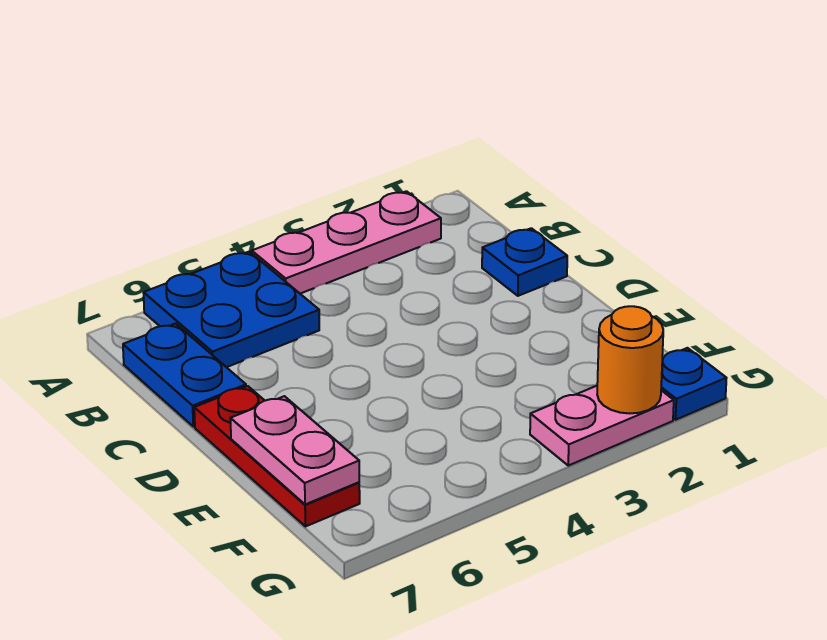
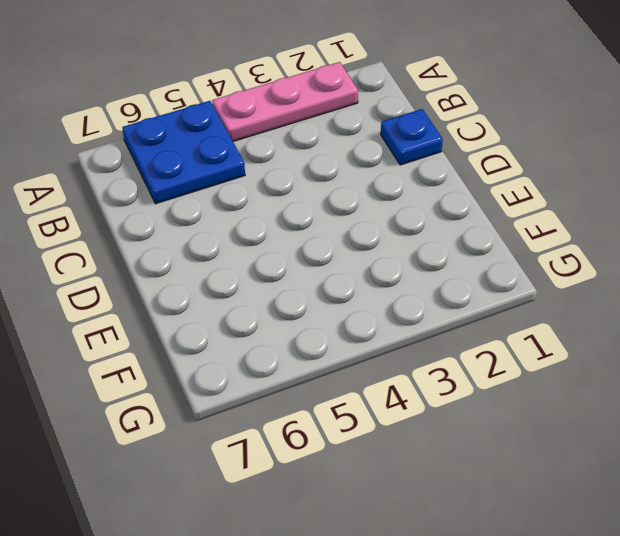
none -> blue plate B7:C7 level 1
none -> red plate D7:F7 level 1

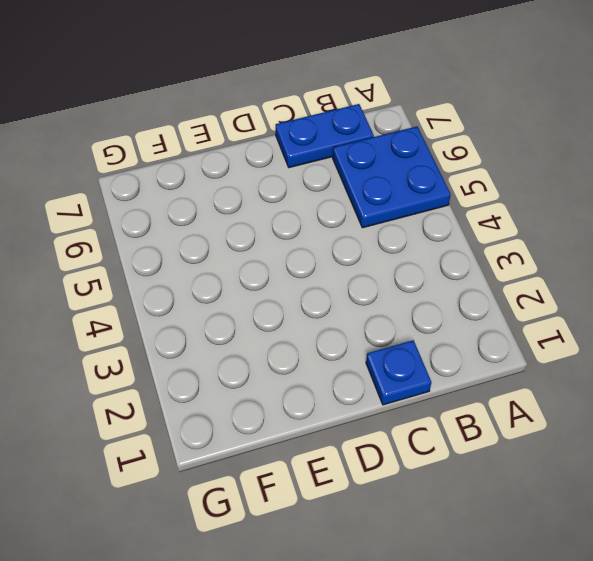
none -> pink plate A2:A4 level 1
none -> red plate D7:F7 level 1

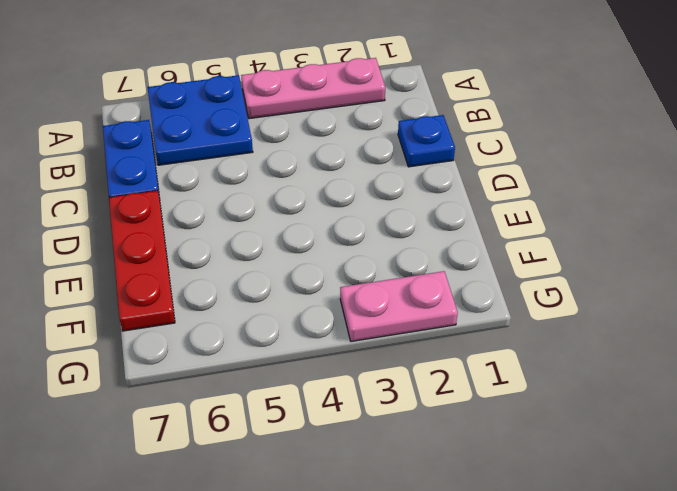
none -> blue plate G1 level 1
none -> pink plate E7:F7 level 2

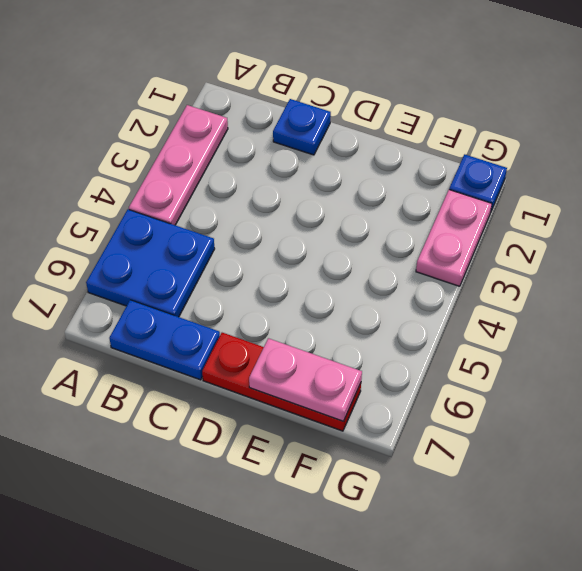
none -> orange round brick G2 level 2

